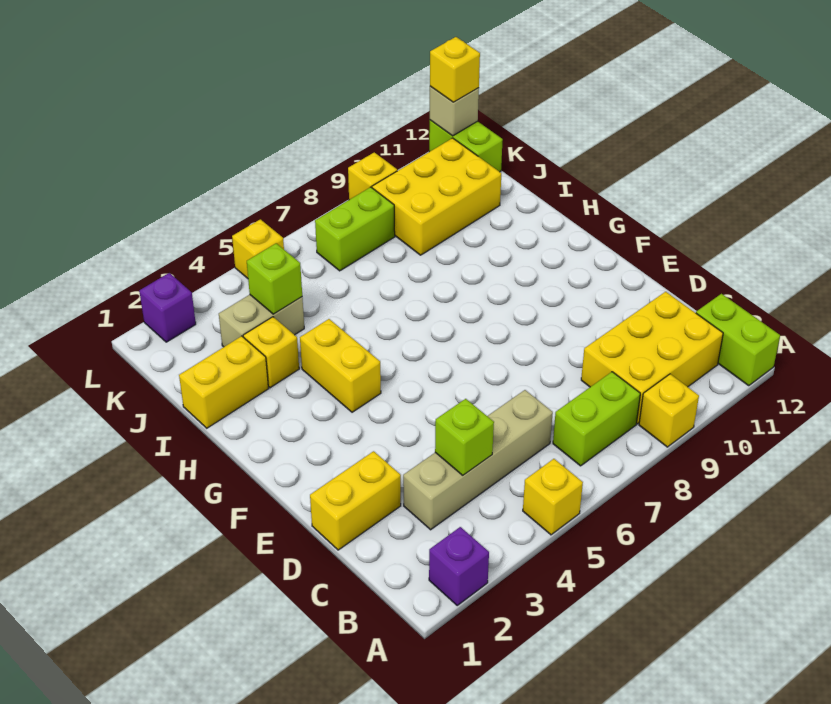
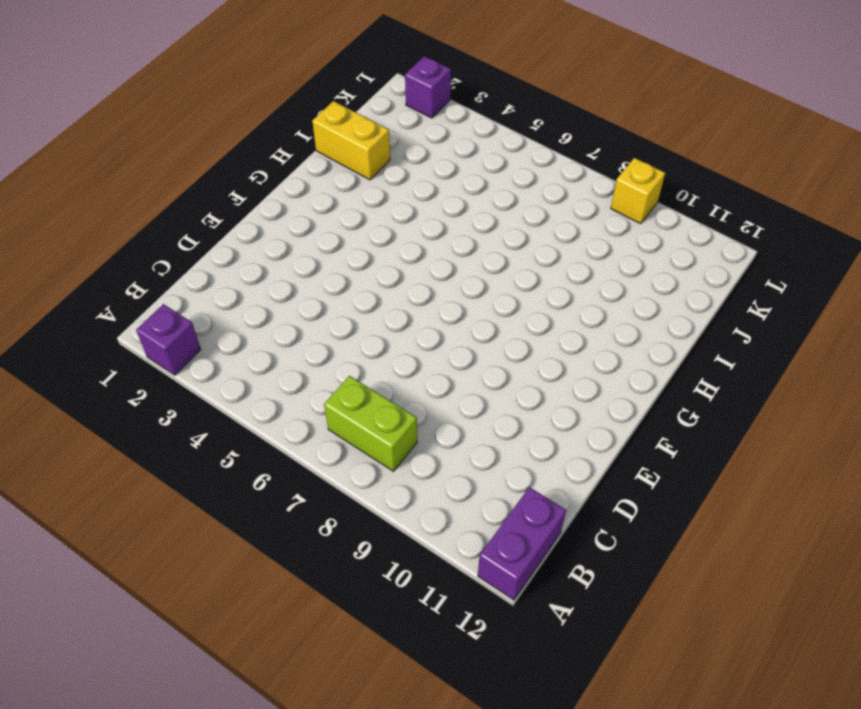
purple brick A12:B12 level 1 -> lime brick A12:B12 level 1
none -> yellow brick A5 level 1
none -> yellow brick A9 level 1
none -> yellow brick B9:C11 level 1

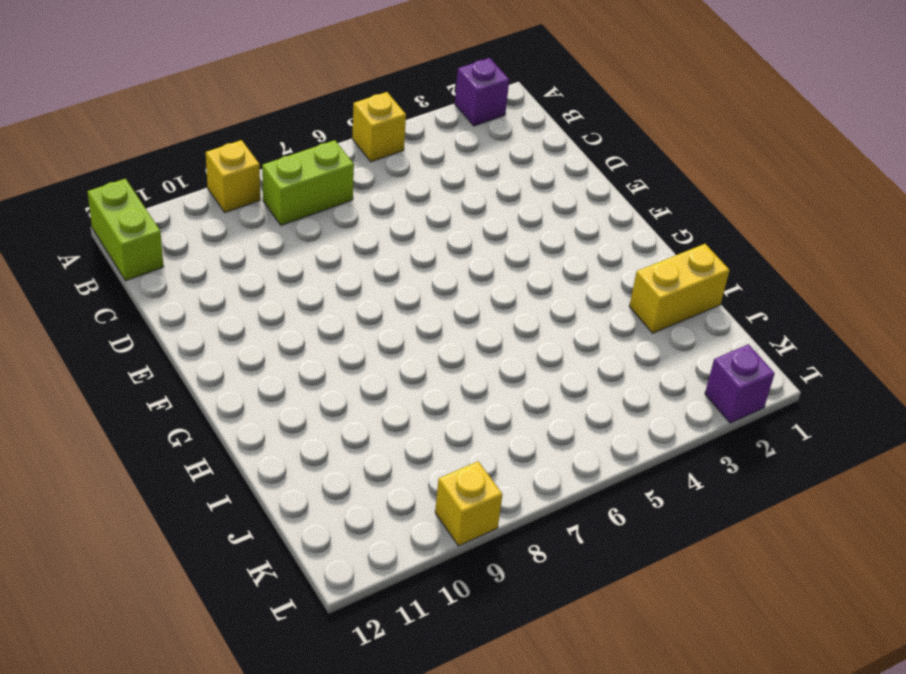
none -> yellow brick B9:C11 level 1
none -> tan brick C3:C6 level 1
none -> yellow brick D1:D2 level 1

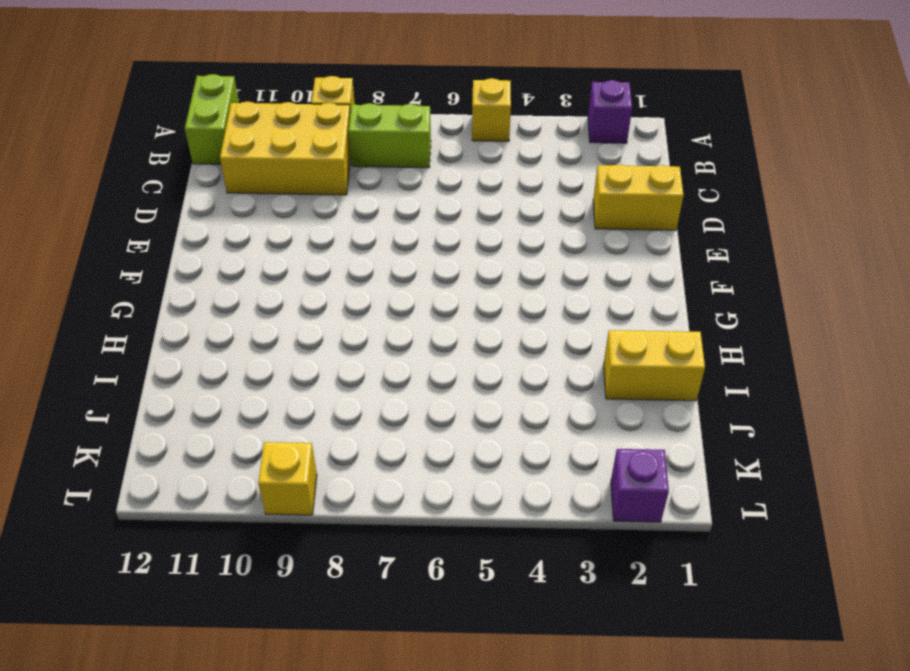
none -> tan brick C3:C6 level 1
none -> yellow brick G4:H4 level 1
none -> yellow brick I3 level 1

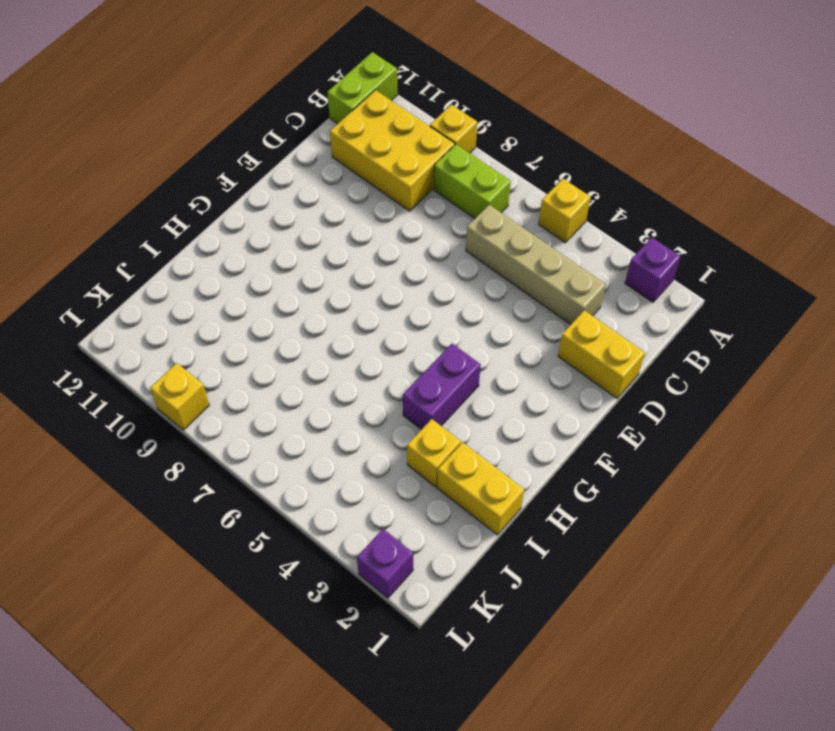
purple brick G4:H4 level 1 -> yellow brick G4:H4 level 1
none -> tan brick J3:J4 level 1
none -> yellow brick J9:K11 level 1
none -> lime brick K7:K8 level 1

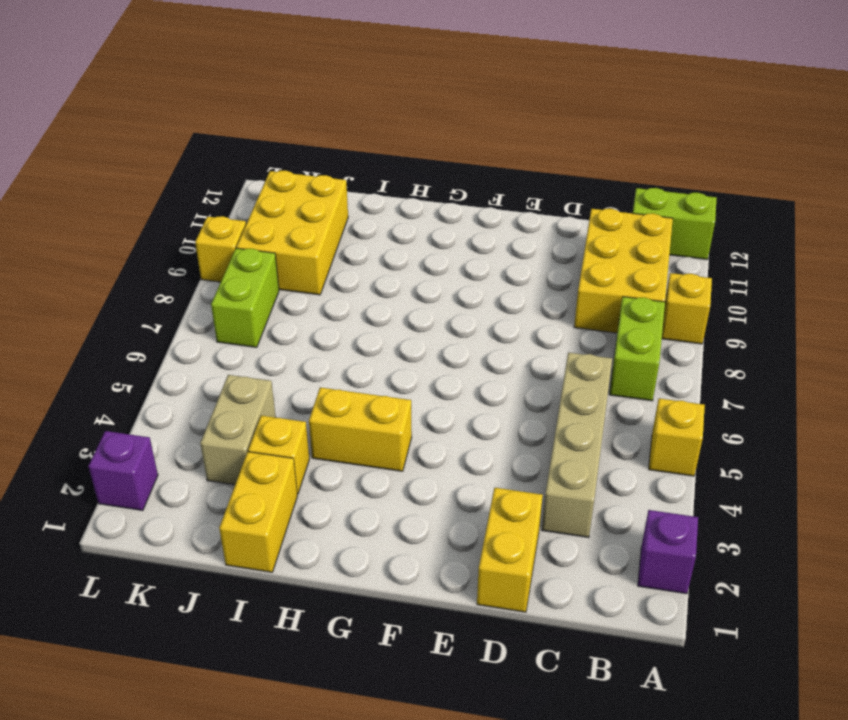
none -> lime brick K12:L12 level 1
none -> yellow brick L5 level 1
none -> lime brick C4 level 2

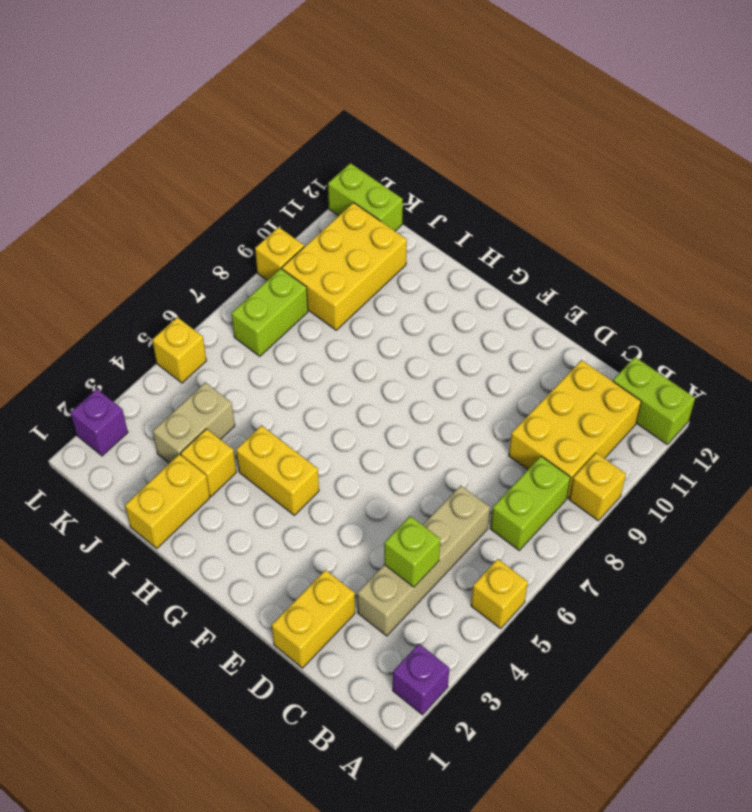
none -> lime brick J4 level 2
none -> tan brick L12 level 2
none -> yellow brick L12 level 3

